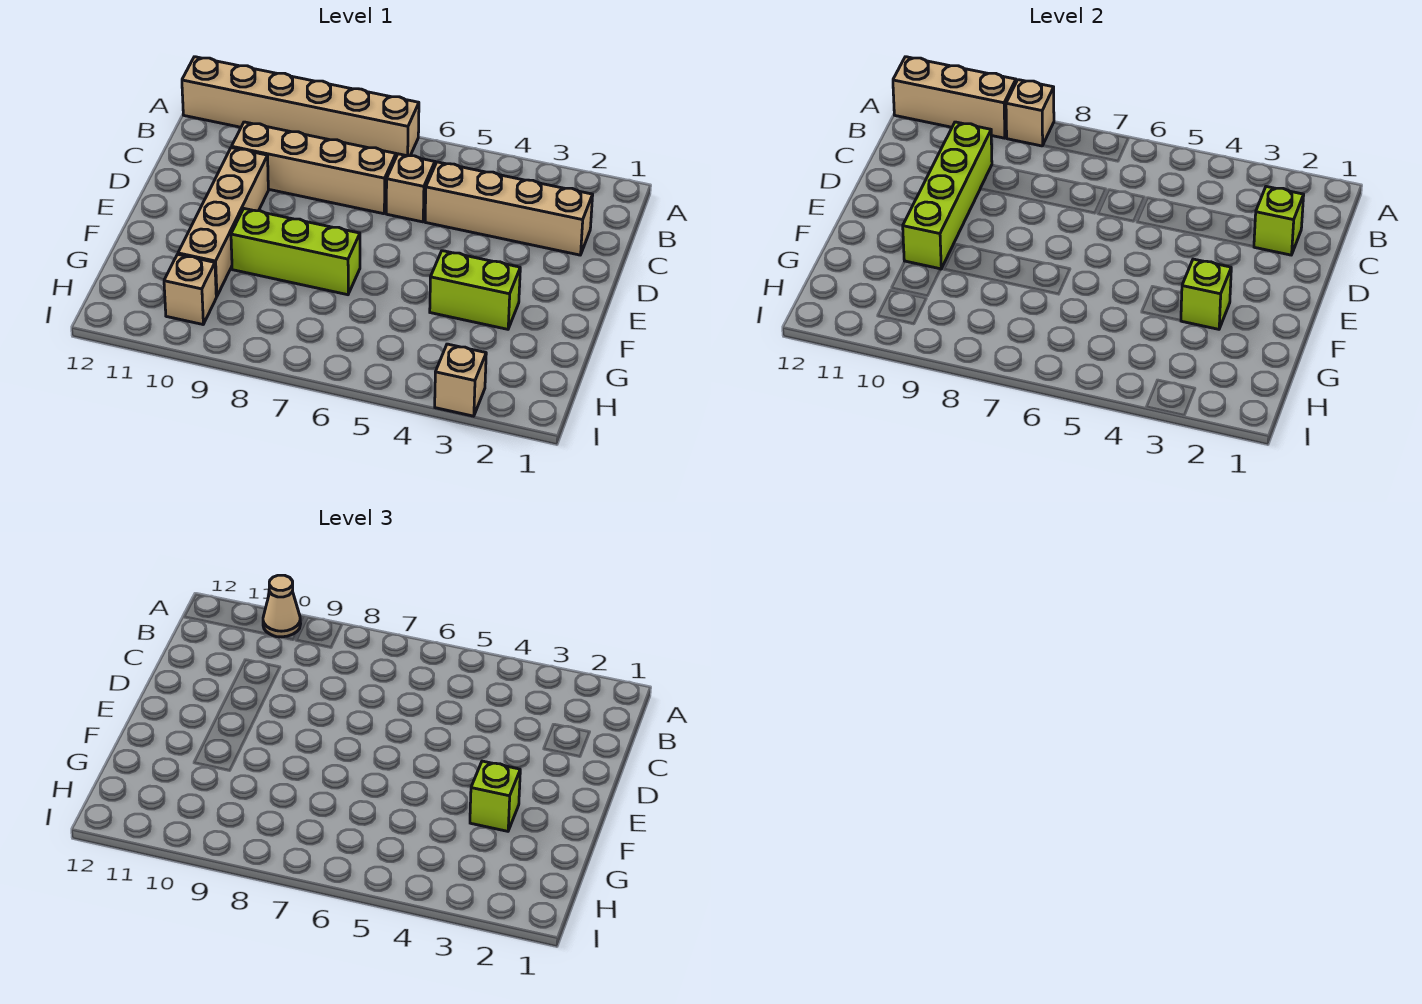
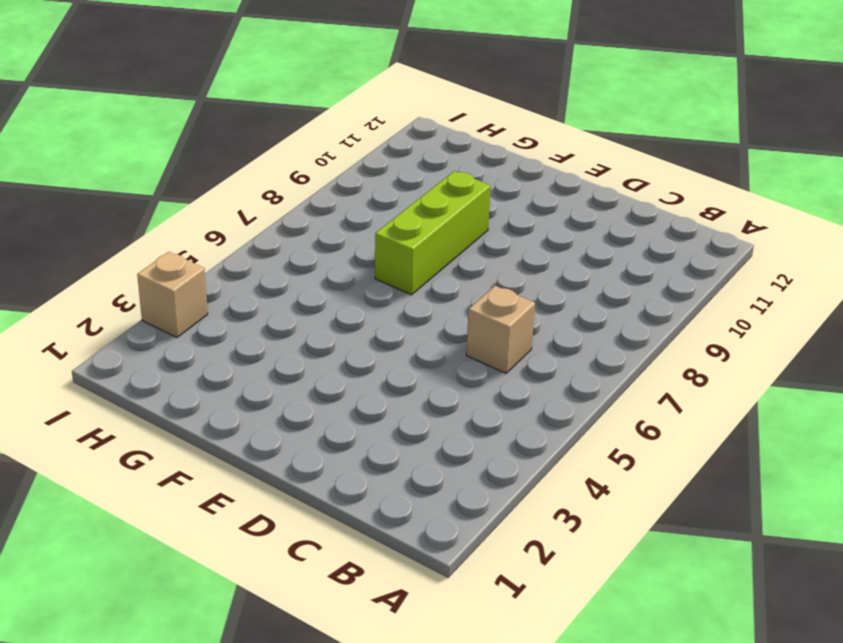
none -> tan brick A7:A12 level 1
none -> tan brick C2:C5 level 1
none -> tan brick C7:C10 level 1

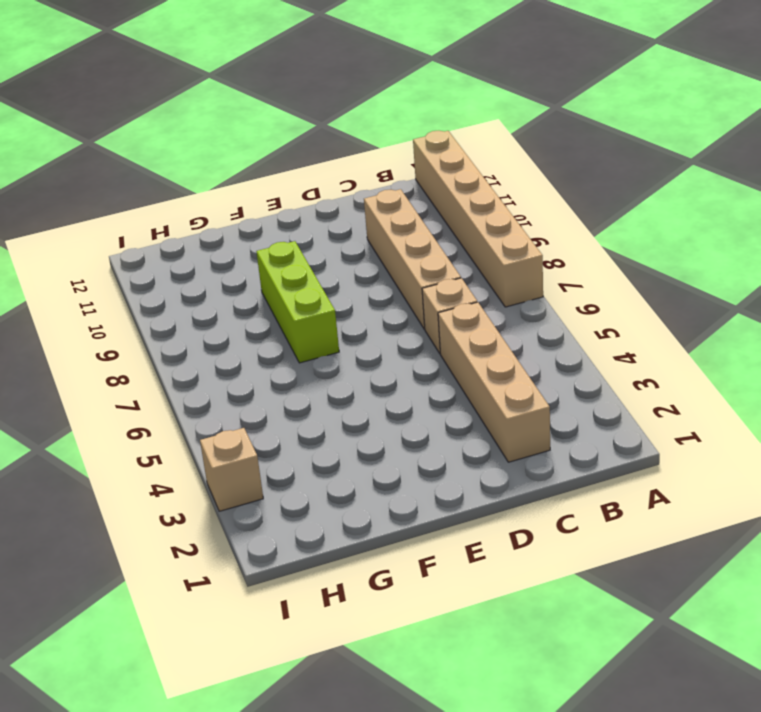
none -> tan brick D10:G10 level 1
none -> lime brick F3:F4 level 1
none -> tan brick H10 level 1

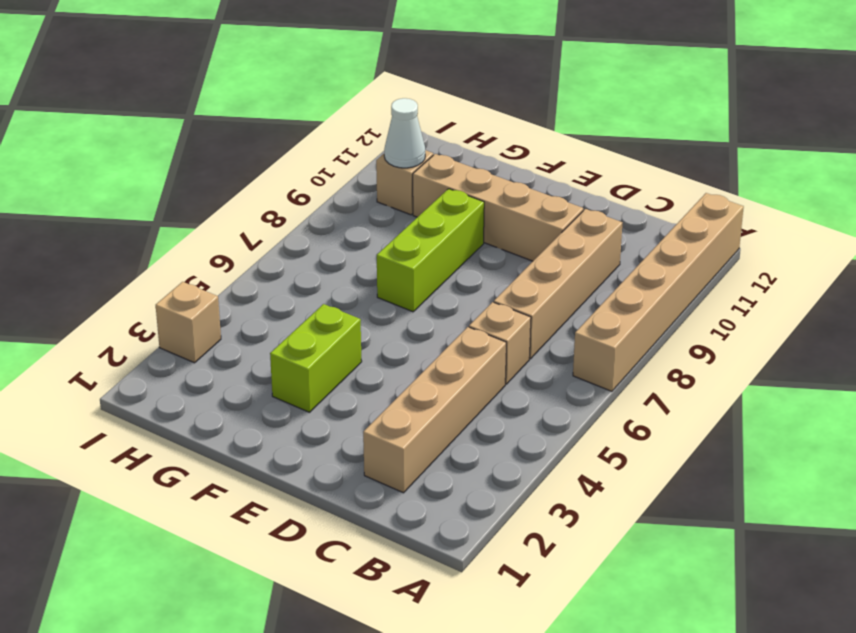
white cone H10 level 2 -> none
none -> tan brick A9 level 2
none -> tan brick A10:A12 level 2
none -> lime brick C2 level 2

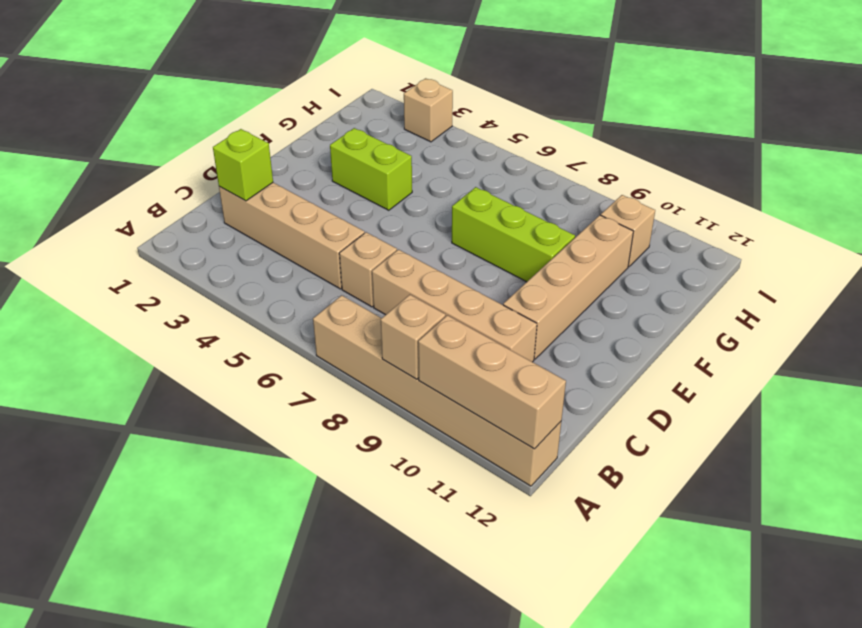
none -> lime brick C10:F10 level 2
none -> lime brick F3 level 2
none -> tan cone A10 level 3

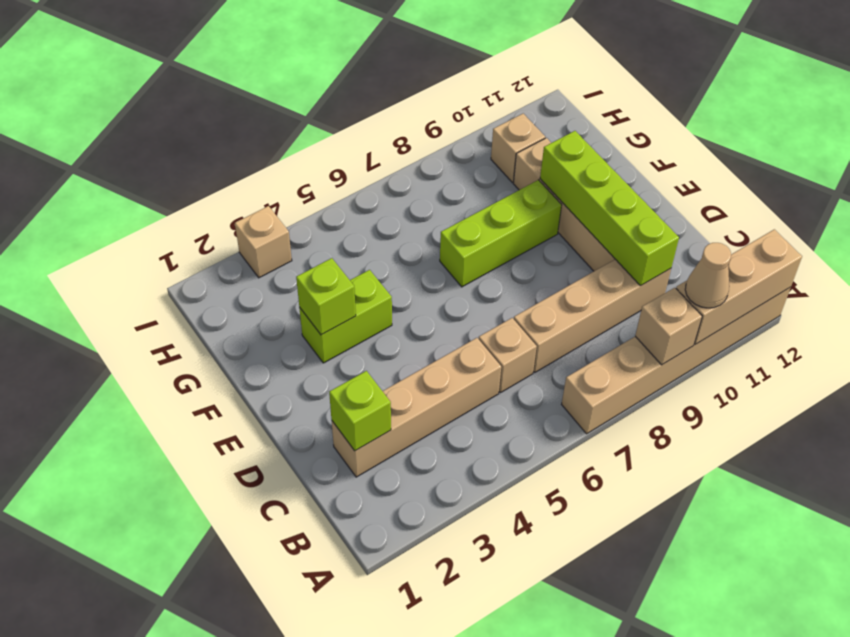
none -> lime brick F3 level 3

